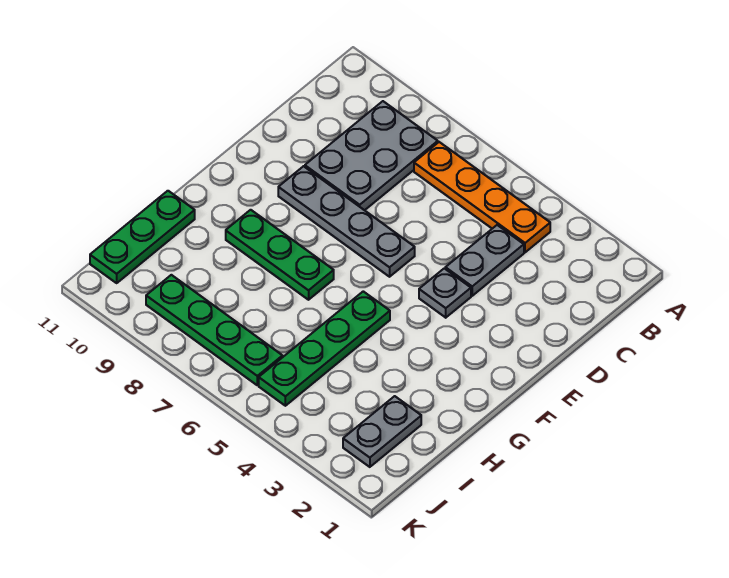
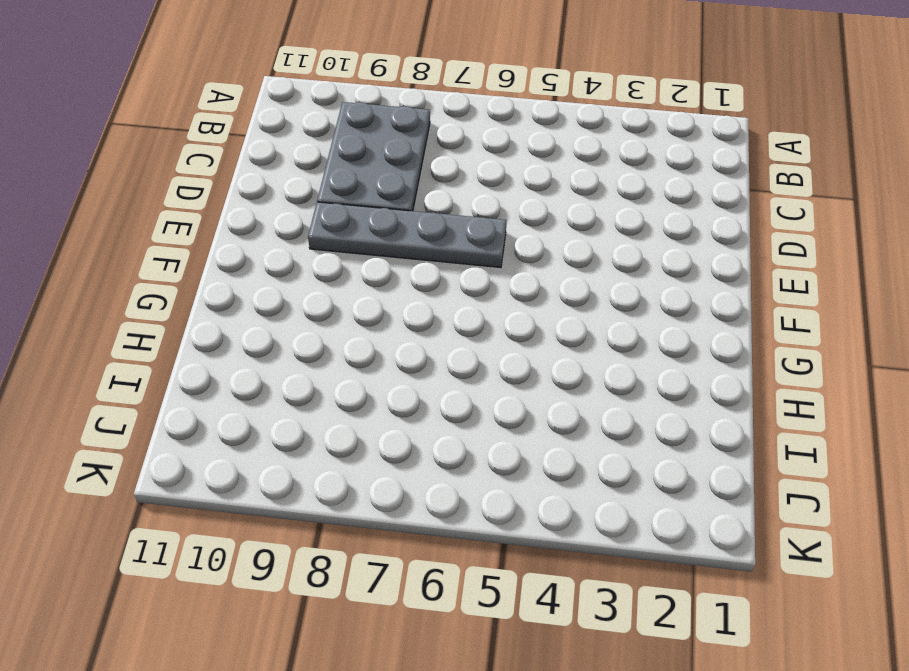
none -> orange plate B4:B7 level 1
none -> grey plate C4:D4 level 1

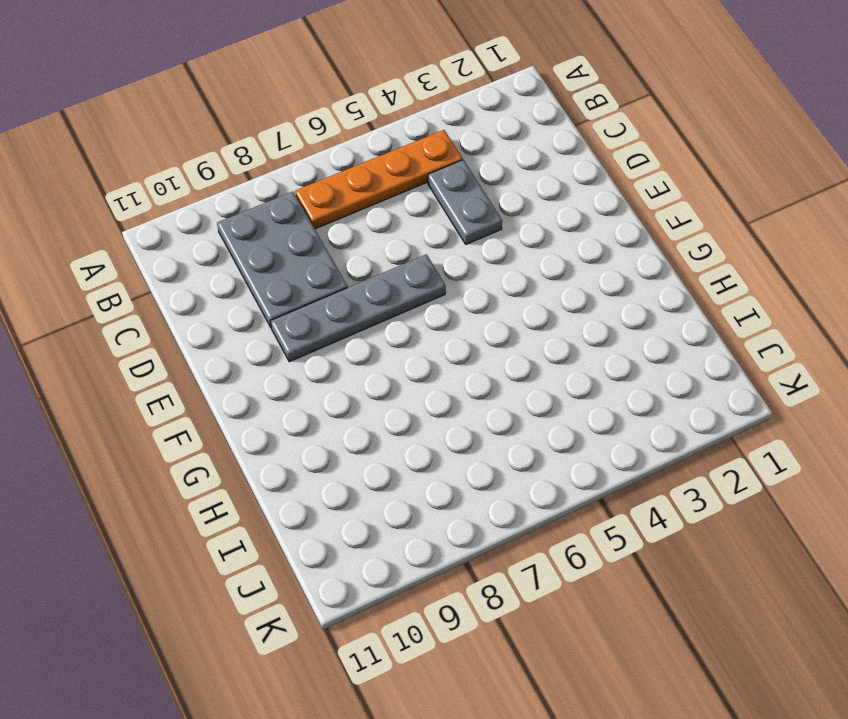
none -> grey plate E4 level 1
none -> green plate G5:J5 level 1

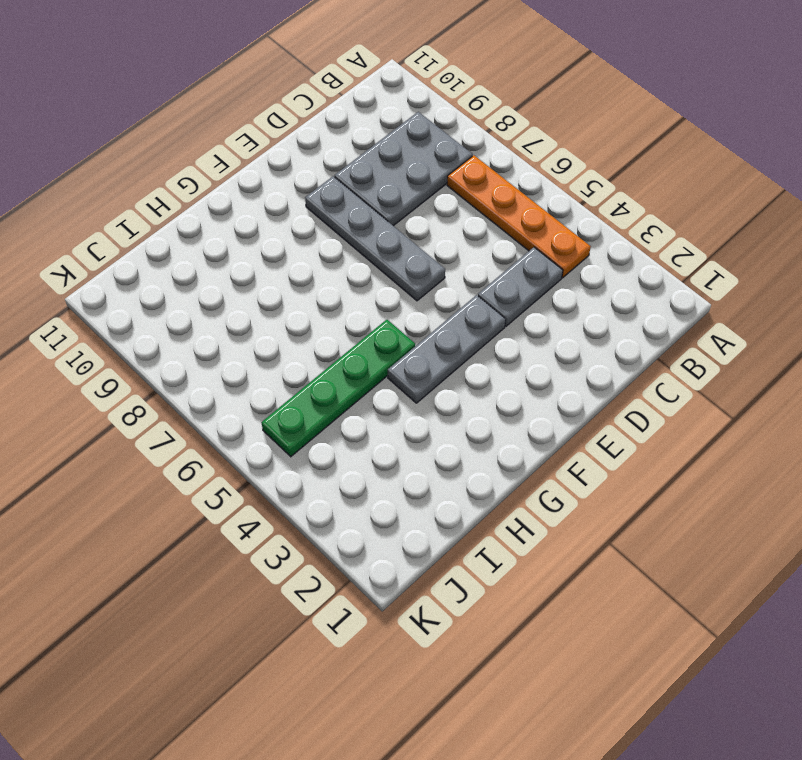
grey plate E4:G4 level 1 -> grey plate E4 level 1
none -> green plate G7:G9 level 1
none -> green plate H11:J11 level 1

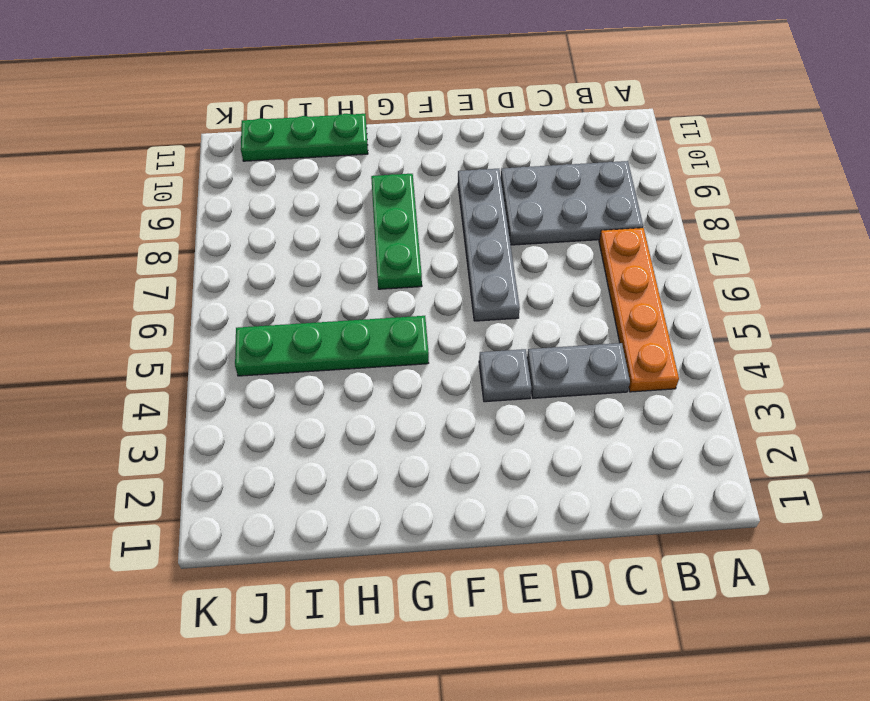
none -> grey plate I2:J2 level 1
none -> green plate J6:J9 level 1

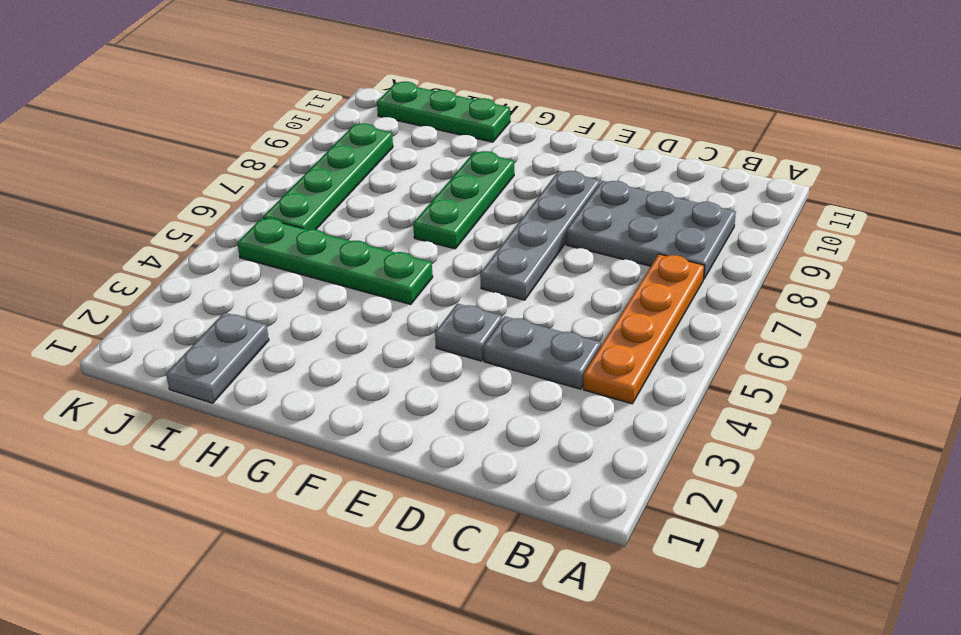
grey plate I1:I2 level 1 -> grey plate I2:J2 level 1

